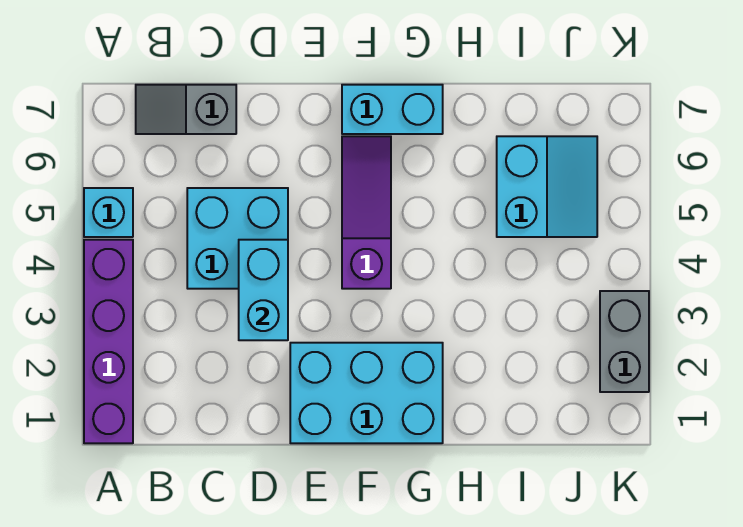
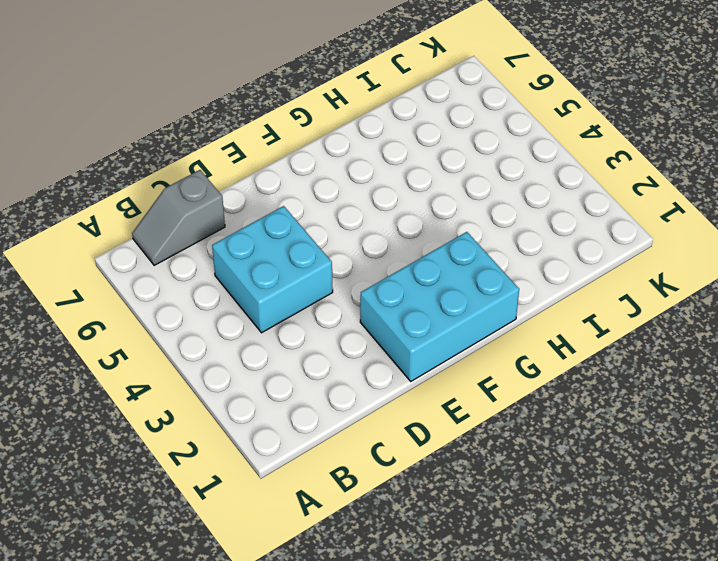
none -> purple brick A1:A4 level 1
none -> cyan brick A5 level 1

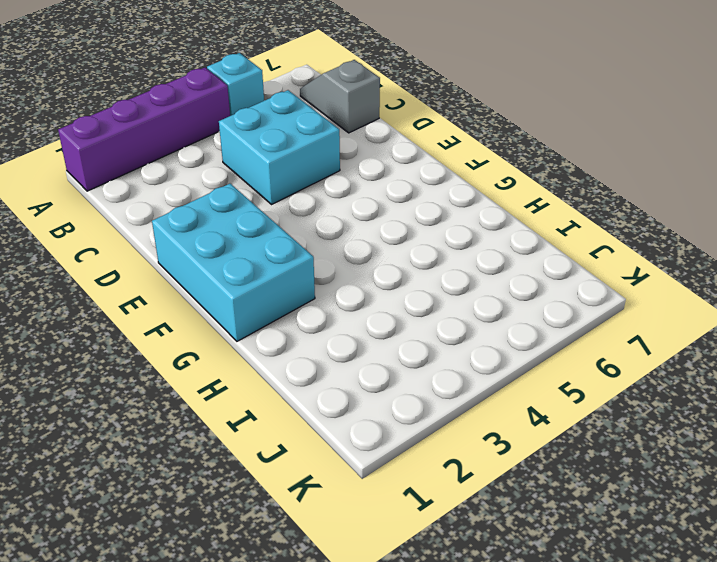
none -> purple slope F4:F6 level 1 top 4
none -> cyan brick F7:G7 level 1

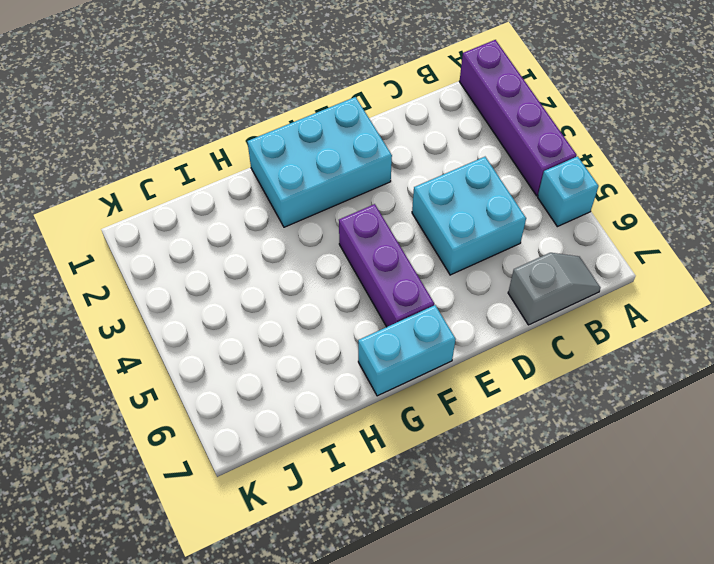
purple brick F4:F6 level 1 -> purple slope F4:F6 level 1 top 4
none -> cyan slope I5:J6 level 1 top I
none -> grey brick K2:K3 level 1

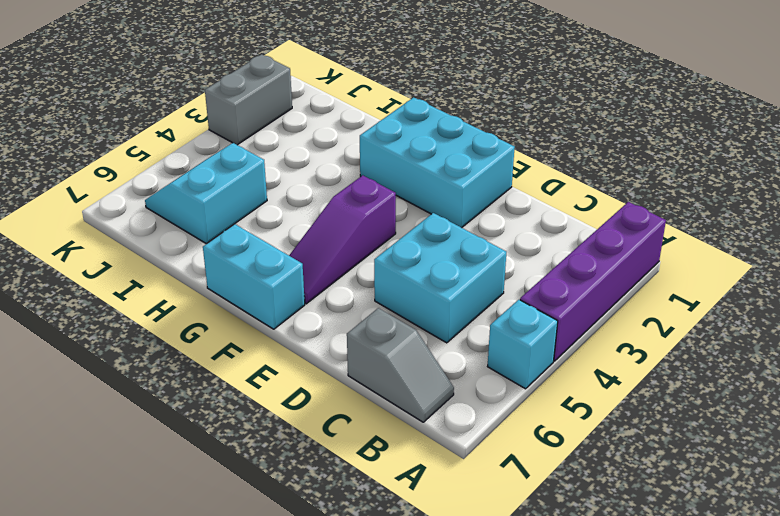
none -> cyan brick D3:D4 level 2

